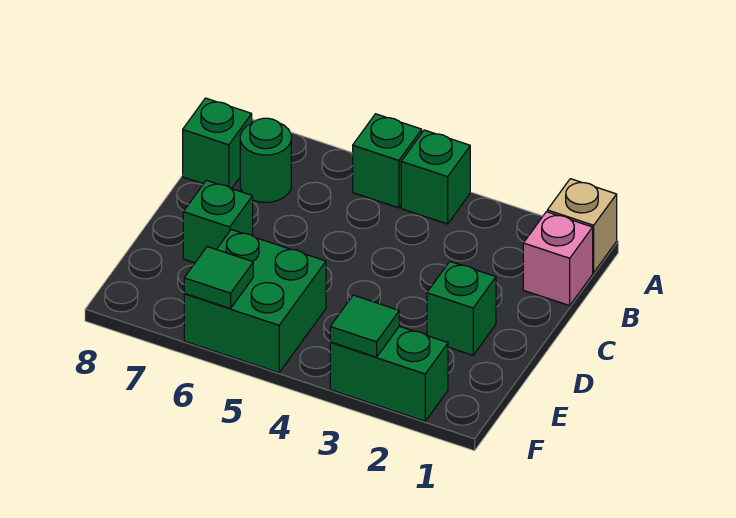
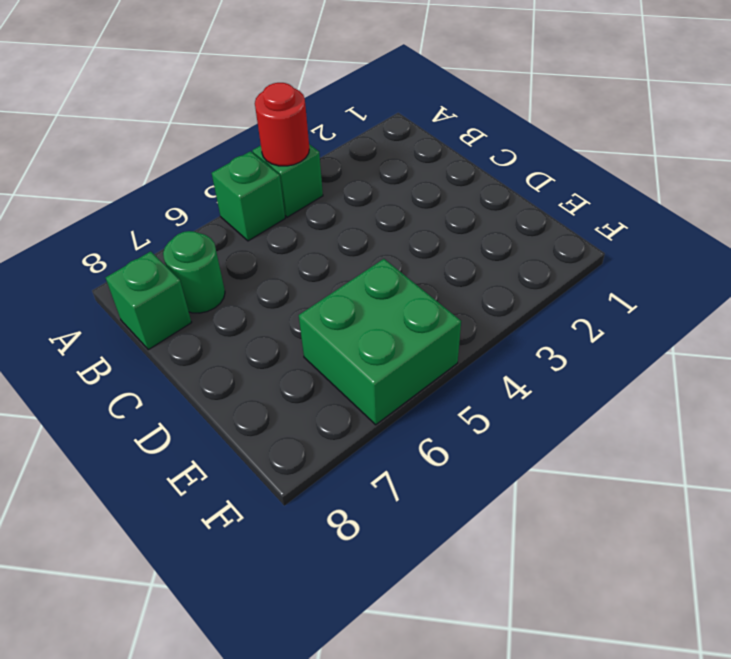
red round brick A4 level 2 -> none
none -> tan brick A1 level 1
none -> pink brick B1 level 1
none -> green brick D2 level 1

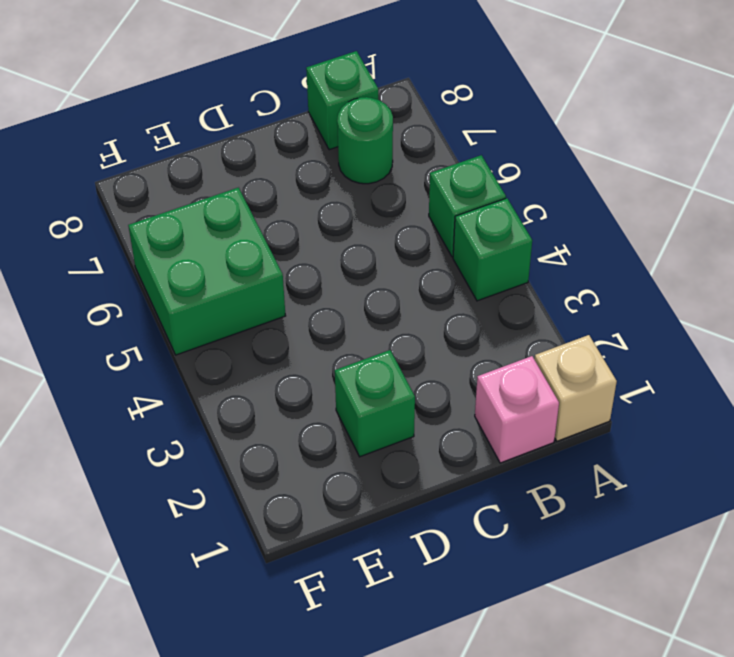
none -> green brick D7 level 1
none -> green brick F2:F3 level 1
none -> green tile F3 level 2

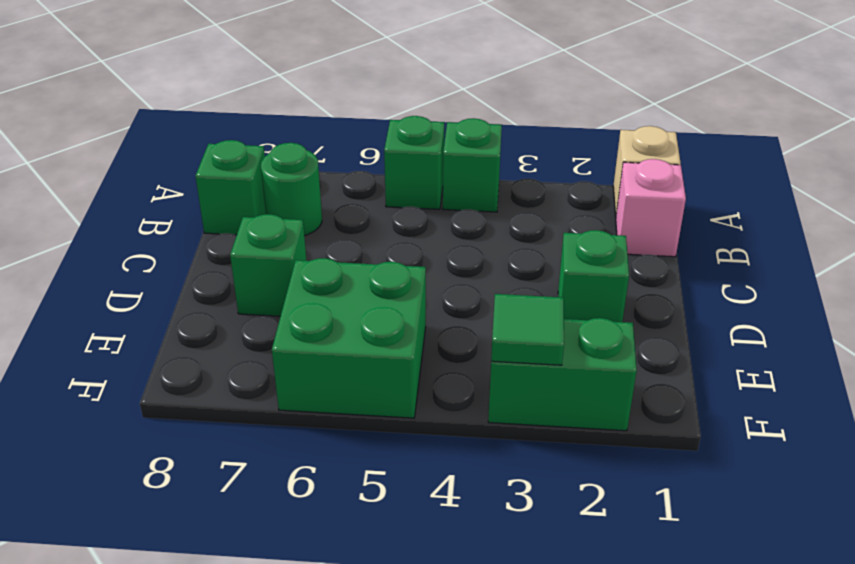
none -> green tile F6 level 2

